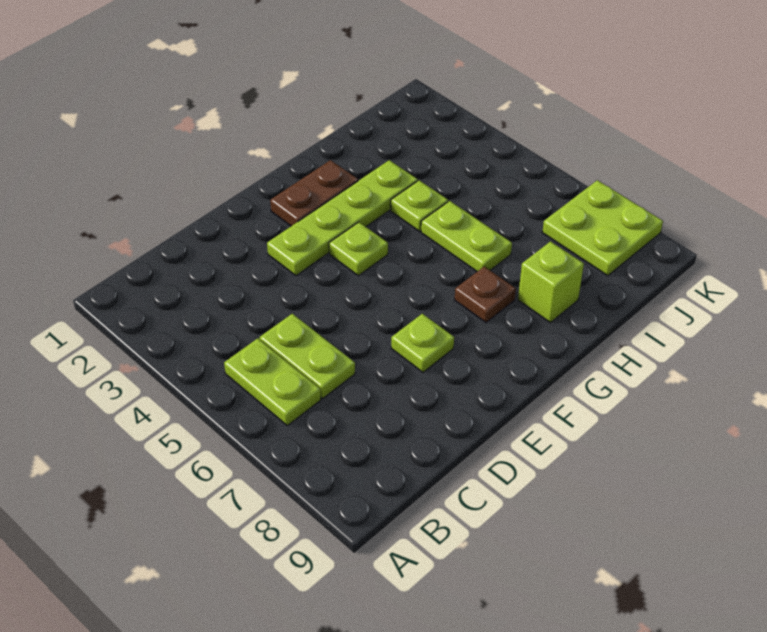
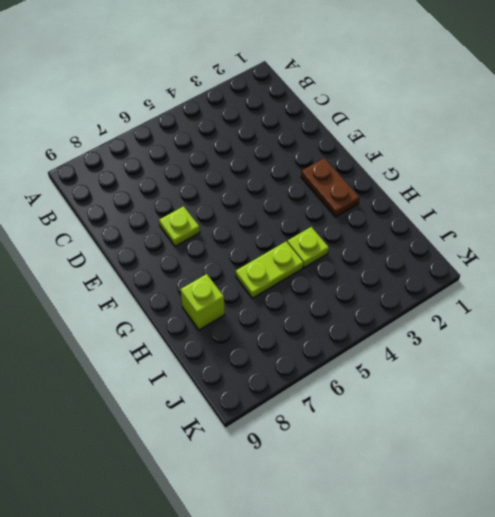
none -> lime plate B5:B6 level 1
none -> lime plate C5:C6 level 1

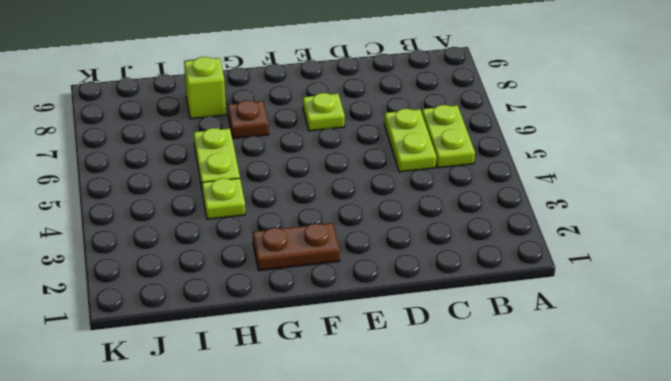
none -> lime plate E3:H3 level 1
none -> lime plate F4 level 1

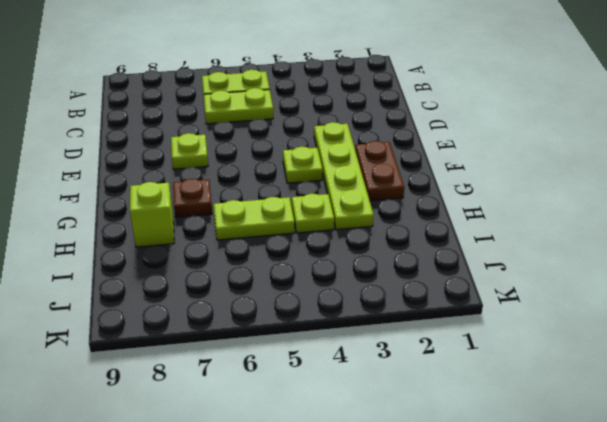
none -> lime plate J7:K8 level 1

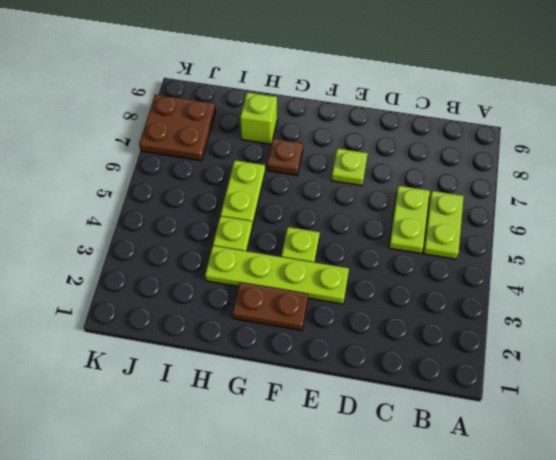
brown plate J7:K8 level 1 -> lime plate J7:K8 level 1

